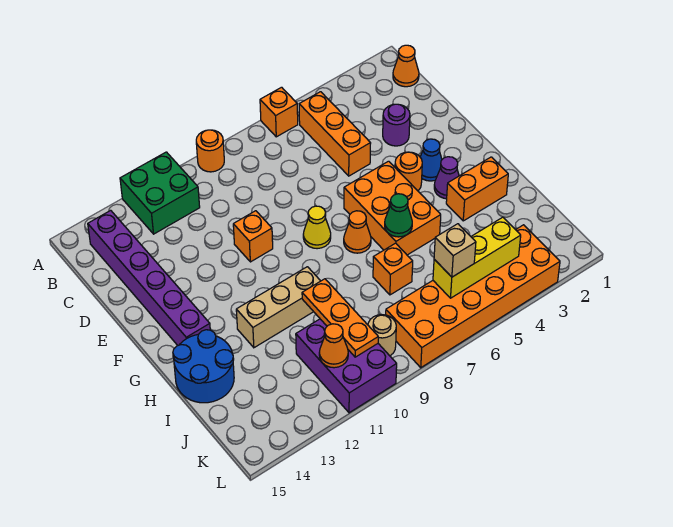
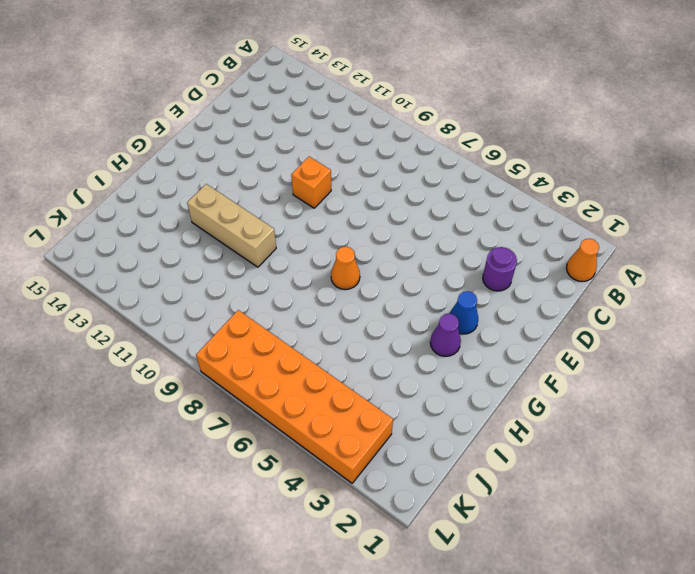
none -> orange brick A6 level 1
none -> orange round brick A9 level 1
none -> green brick A11:B12 level 1

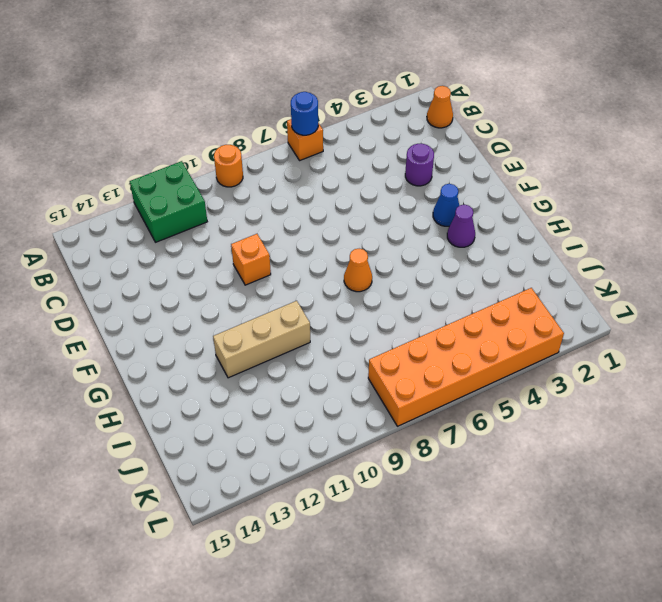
blue round brick A6 level 2 -> none
none -> orange brick B5:D5 level 1
none -> purple brick B14:G14 level 1
none -> orange round brick F4 level 1

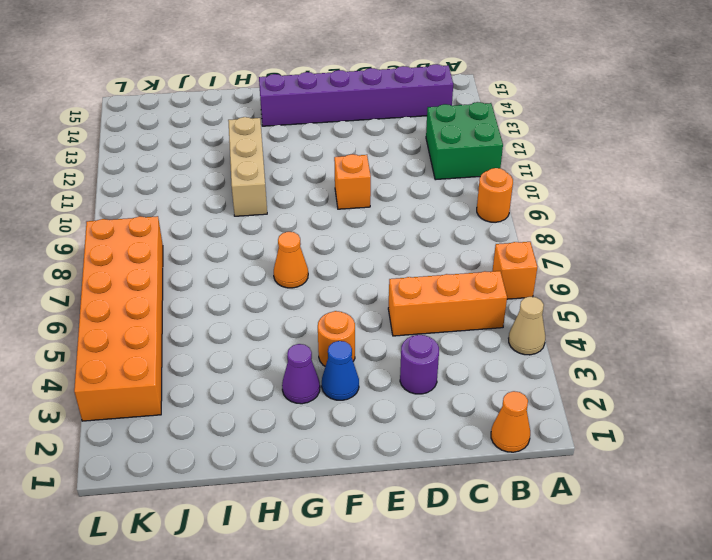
tan cone A4 level 1 -> none
none -> orange brick F5:H6 level 1
none -> yellow cone F8 level 1
none -> orange brick H2:H3 level 1

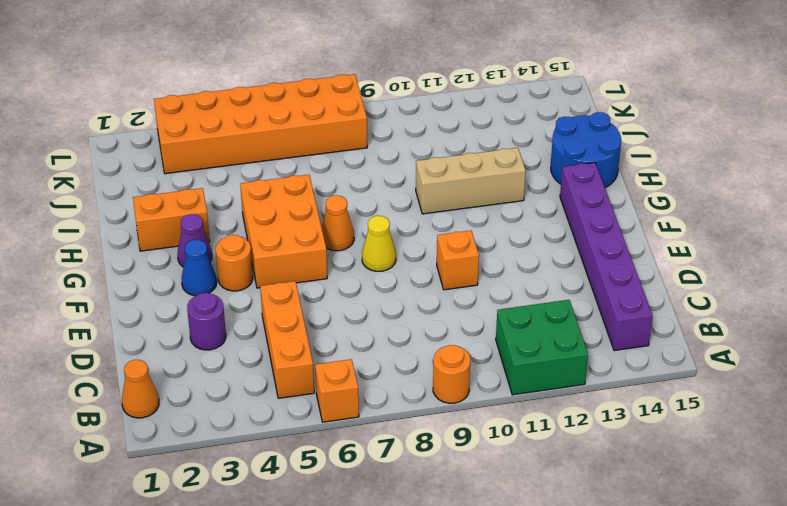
none -> orange brick I7 level 1
none -> purple brick J10:L11 level 1
none -> tan round brick K9 level 1

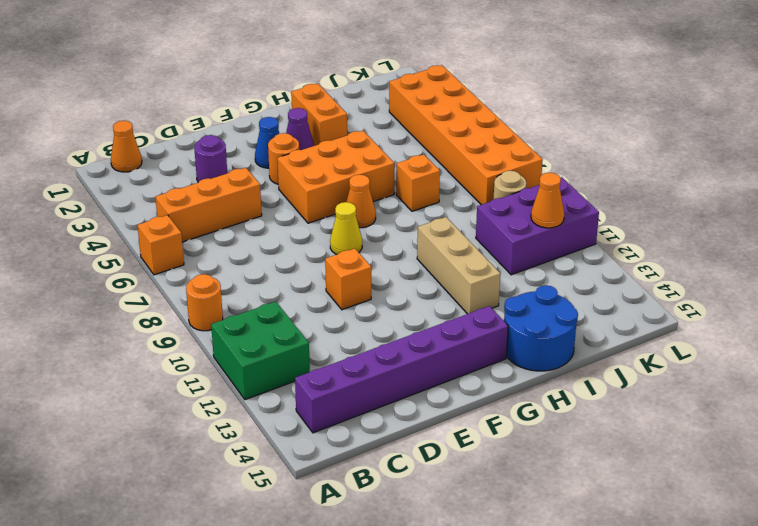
none -> green cone H6 level 2
none -> orange plate I10:K10 level 2
none -> yellow brick K4:K6 level 2

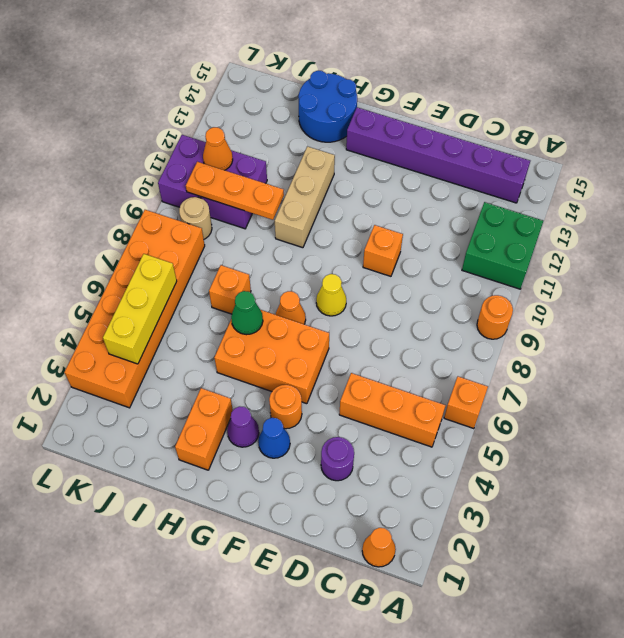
none -> tan brick K6 level 3

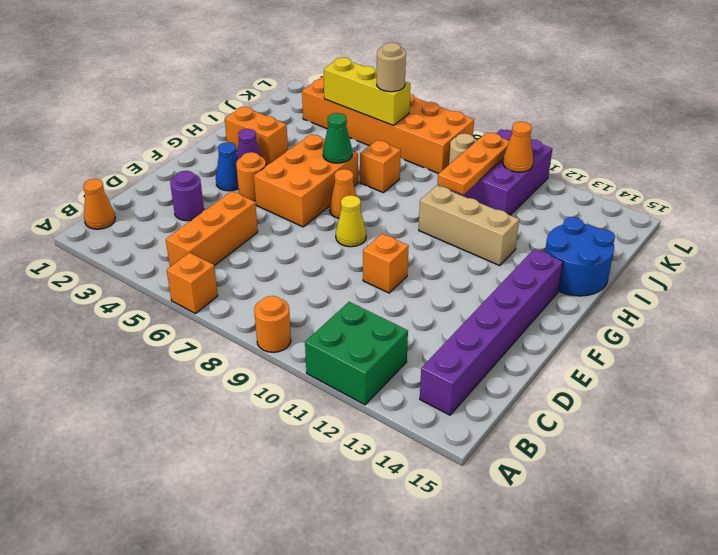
tan round brick K6 level 3 -> tan brick K6 level 3

